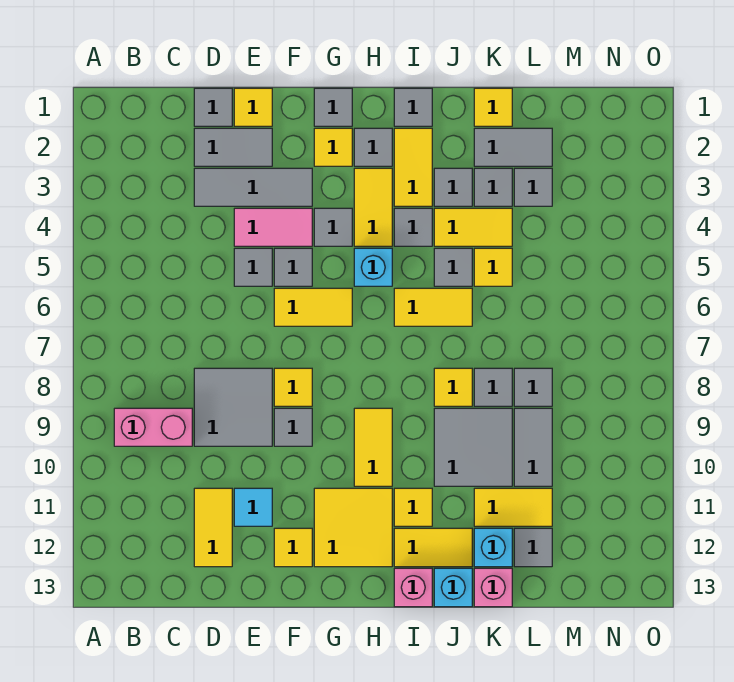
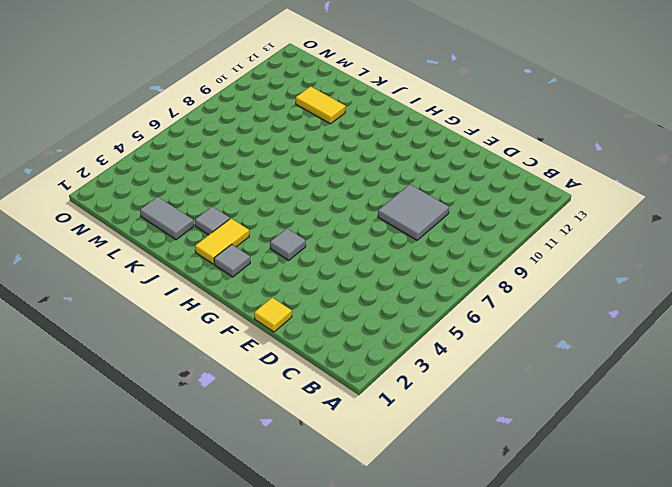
none -> pink brick B9:C9 level 1
none -> grey tile D1 level 1
none -> grey tile D2:E2 level 1
none -> grey tile D3:F3 level 1

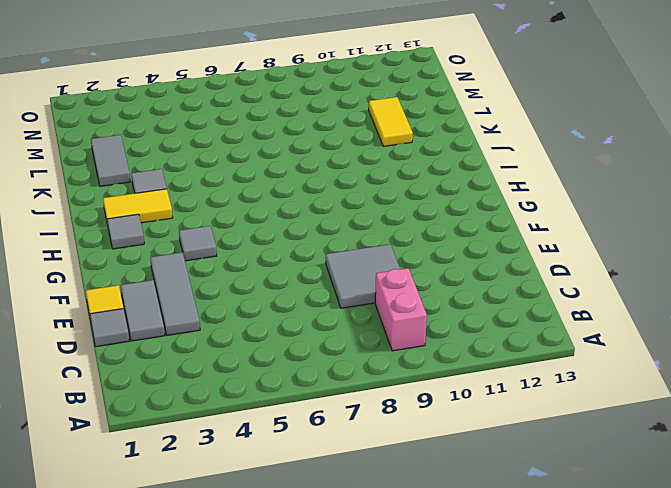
none -> yellow tile D11:D12 level 1
none -> pink tile E4:F4 level 1
none -> grey tile E5 level 1
none -> cyan tile E11 level 1

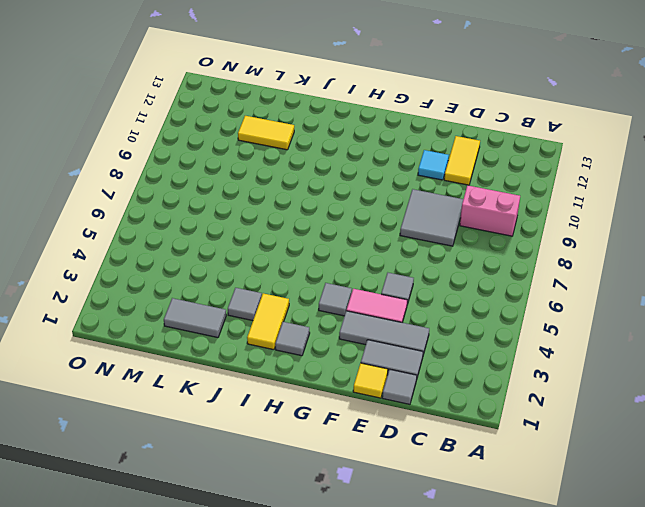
none -> grey tile F5 level 1
none -> yellow tile F6:G6 level 1
none -> yellow tile F8 level 1
none -> grey tile F9 level 1

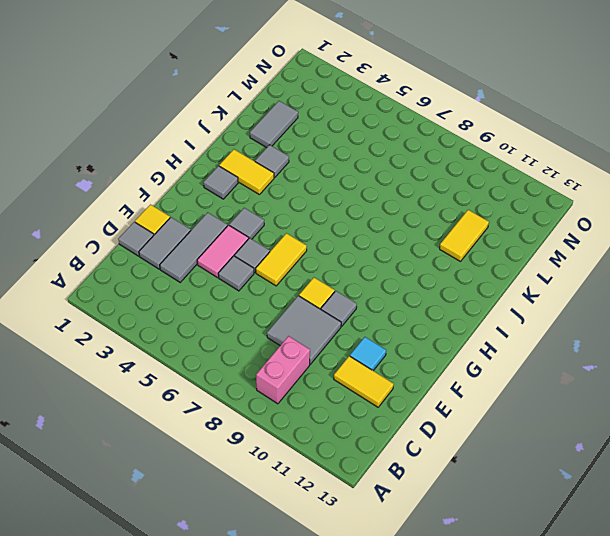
none -> yellow tile F12 level 1
none -> grey tile G1 level 1
none -> yellow tile G2 level 1
none -> yellow tile G11:H12 level 1

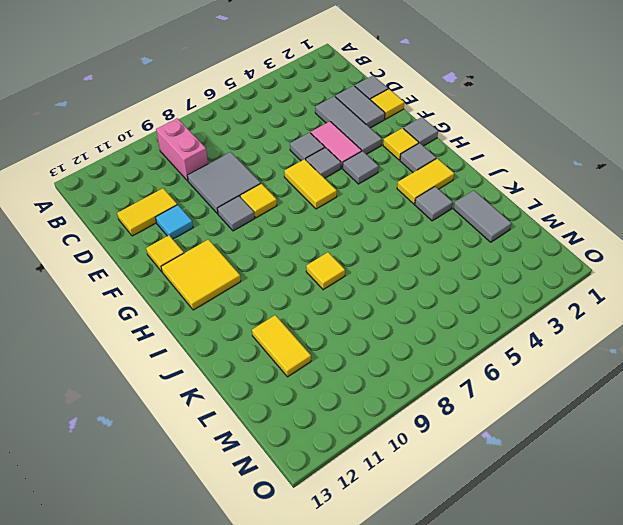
none -> yellow tile H3:H4 level 1
none -> cyan brick H5 level 1
none -> yellow tile H9:H10 level 1
none -> grey tile I1 level 1

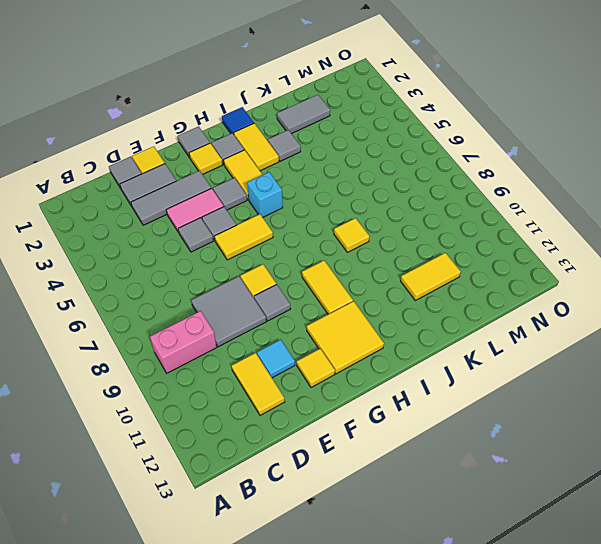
blue tile I1 level 1 -> grey tile I1 level 1
none -> grey tile I4 level 1
none -> yellow tile I6:J6 level 1
none -> yellow tile I11 level 1
none -> yellow tile I12:J12 level 1

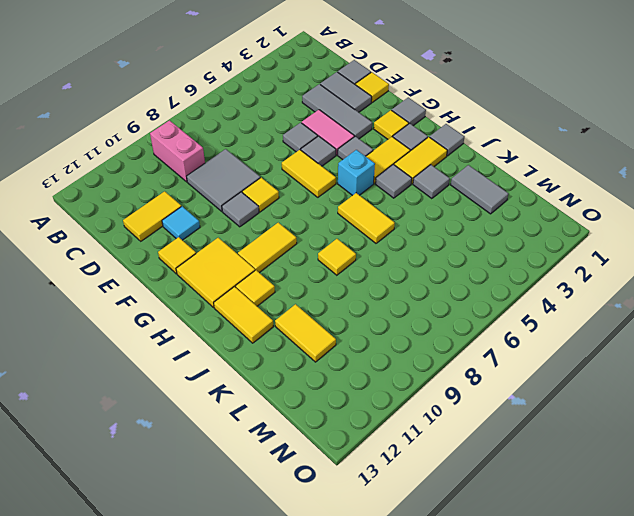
none -> pink brick I13 level 1
none -> yellow tile J4:K4 level 1
none -> grey tile J5 level 1
none -> grey tile J9:K10 level 1

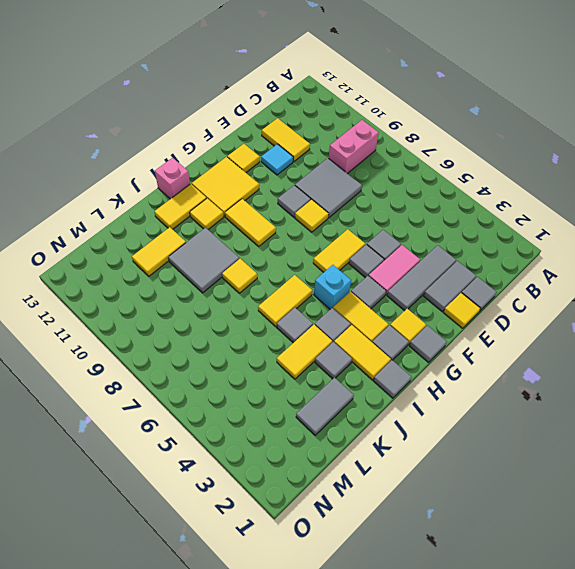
none -> cyan brick J13 level 1
none -> yellow tile K1 level 1
none -> grey tile K3 level 1
none -> yellow tile K5 level 1

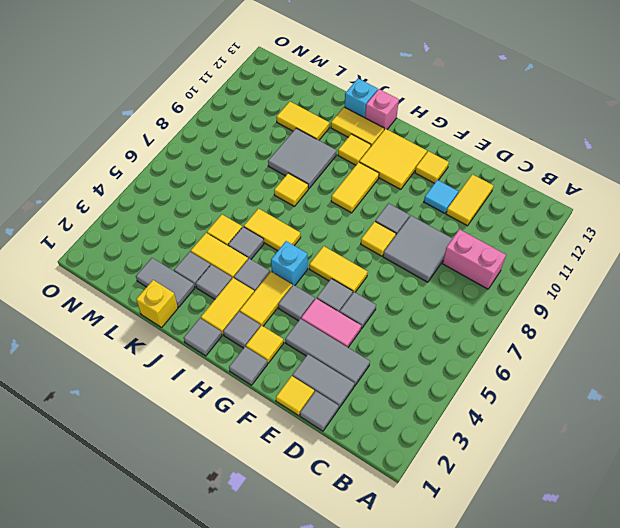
yellow brick K1 level 1 -> yellow tile K1 level 1
none -> grey tile K8 level 1
none -> cyan brick K12 level 1
none -> pink brick K13 level 1
none -> grey tile L3 level 1

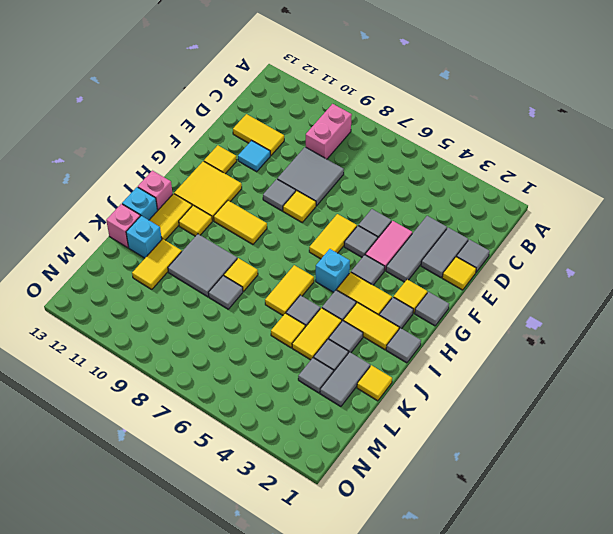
none -> grey tile L8 level 1
none -> grey tile L9:L10 level 1
none -> grey tile L12 level 1

